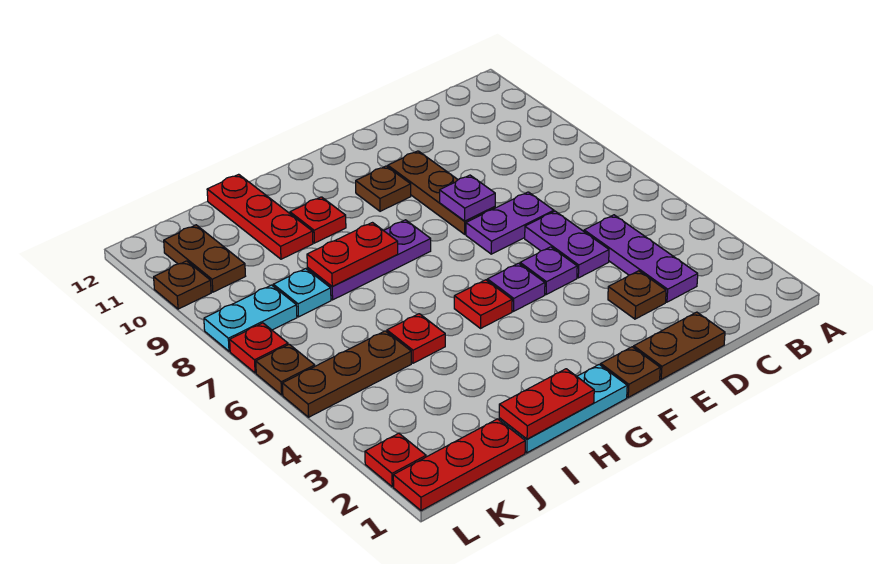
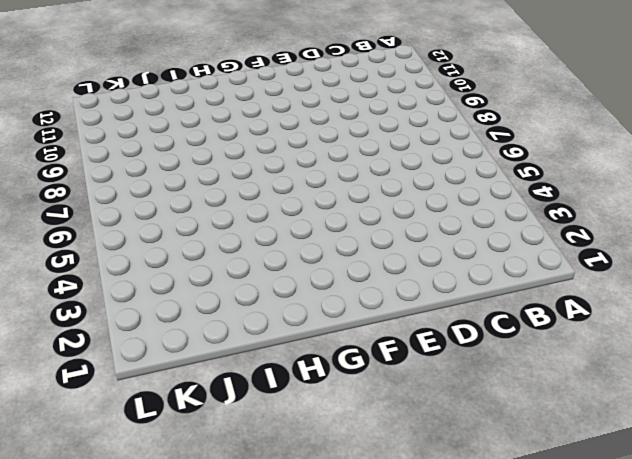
none -> purple plate C3:C5 level 1
none -> brown plate D1:E1 level 1
none -> brown plate D3 level 1

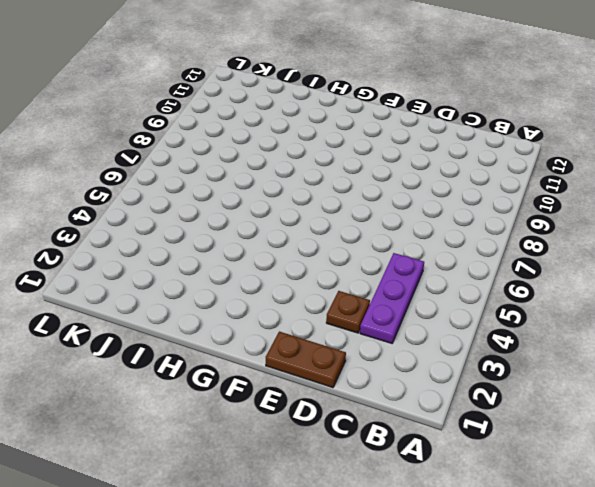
none -> purple plate D5:D6 level 1
none -> purple plate D7:E7 level 1
none -> purple plate E5 level 1

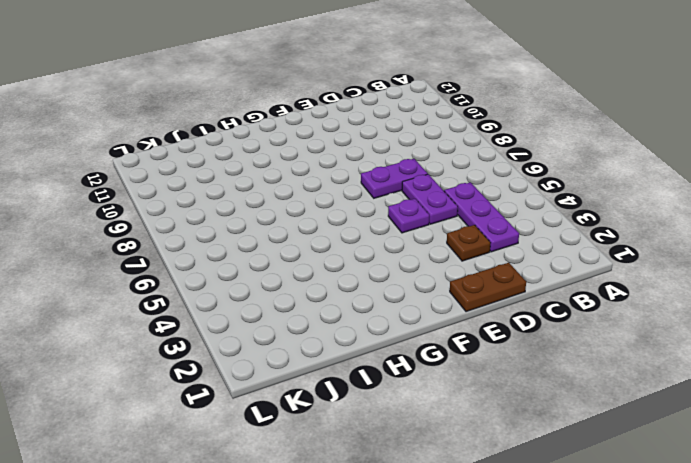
none -> brown plate E8:E10 level 1
none -> brown plate F1 level 1
none -> purple plate F5 level 1

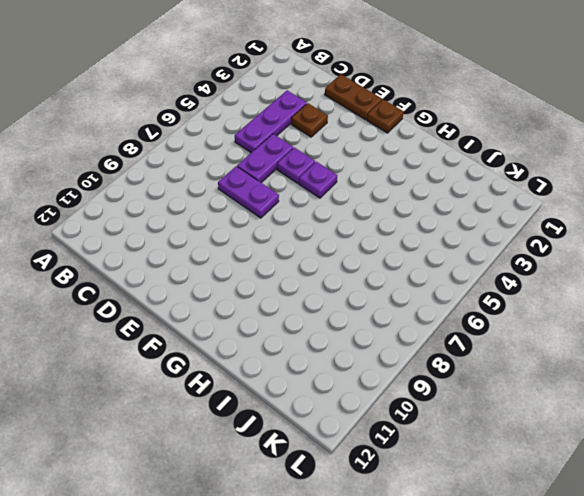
none -> brown plate E8:E10 level 1
none -> brown plate F10 level 1
none -> cyan plate G1:I1 level 1

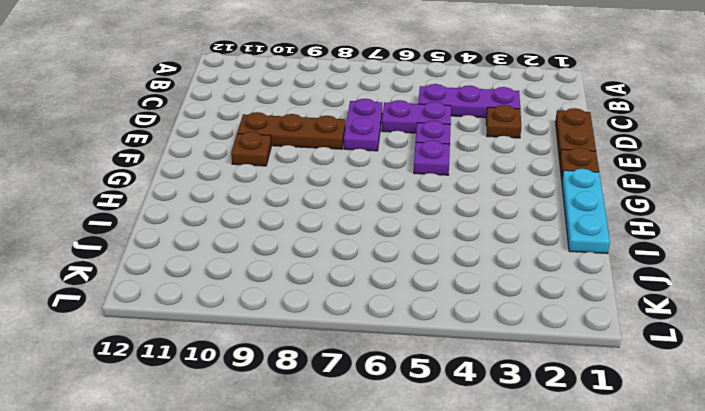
none -> red plate G5 level 1
none -> purple plate G8:I8 level 1
none -> red plate H10 level 1

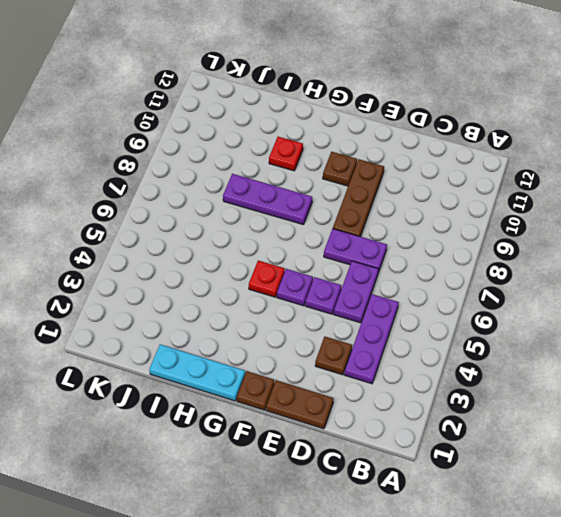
none -> red plate I5 level 1
none -> red plate I10:I12 level 1
none -> red plate J1:L1 level 1

